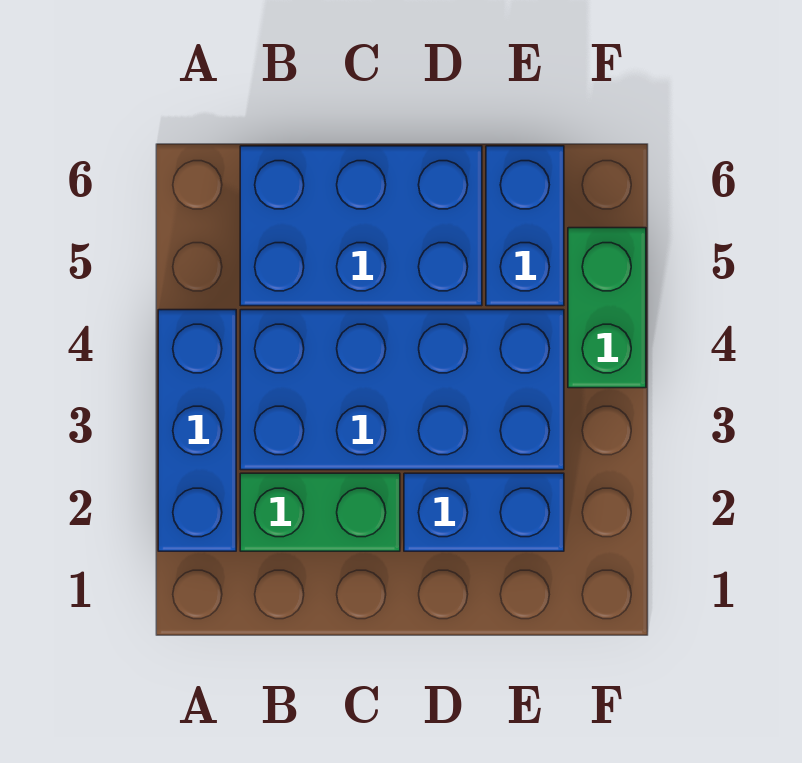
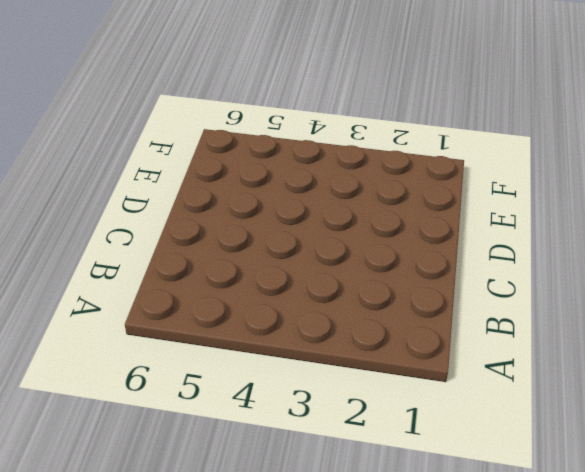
none -> blue brick A2:A4 level 1
none -> green brick B2:C2 level 1

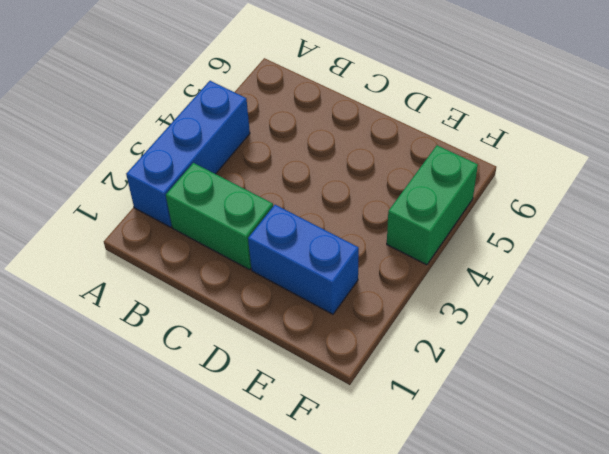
none -> blue brick B3:E4 level 1
none -> blue brick B5:D6 level 1

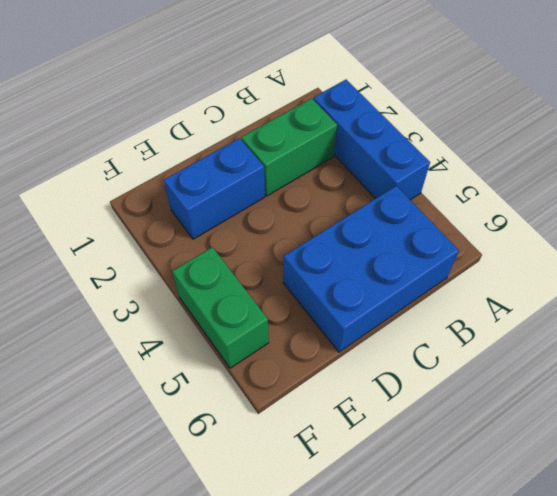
none -> blue brick B3:E4 level 1
none -> blue brick E5:E6 level 1

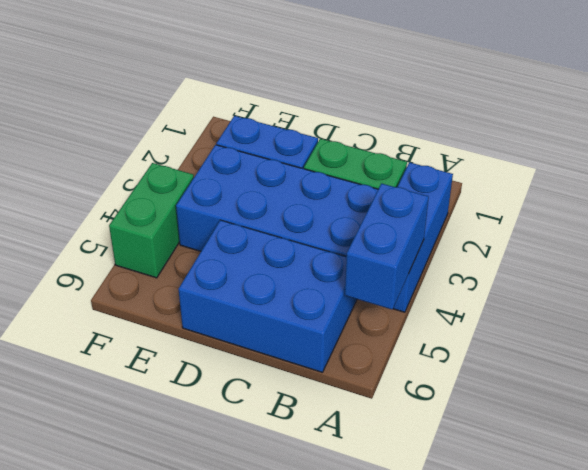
blue brick A4:A5 level 2 -> blue brick E5:E6 level 1

